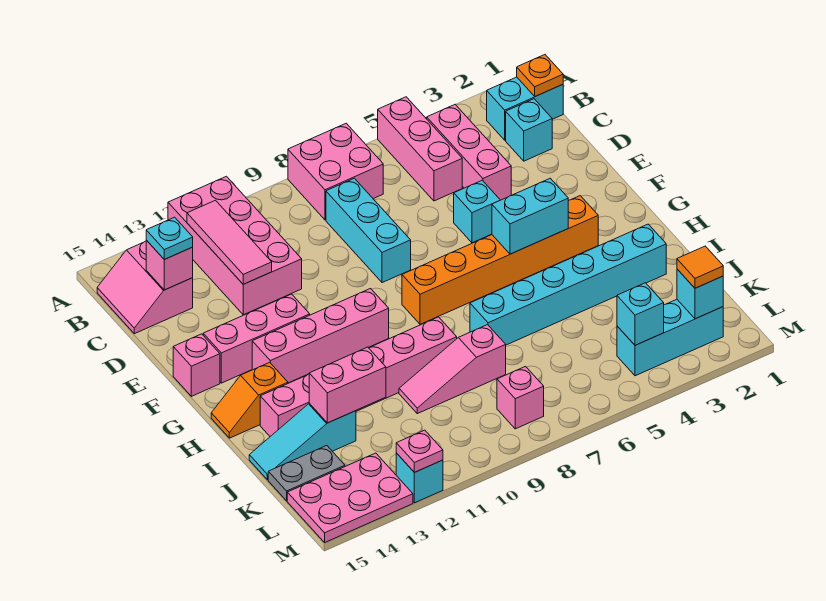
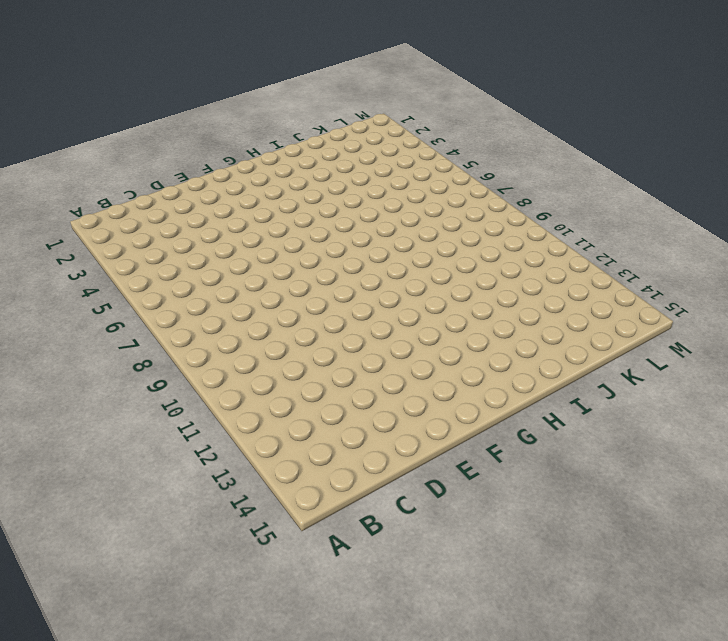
none -> pink brick A5:C5 level 1
none -> pink brick A7:B8 level 1
none -> pink brick A11:D12 level 1
none -> cyan brick B1:B2 level 1

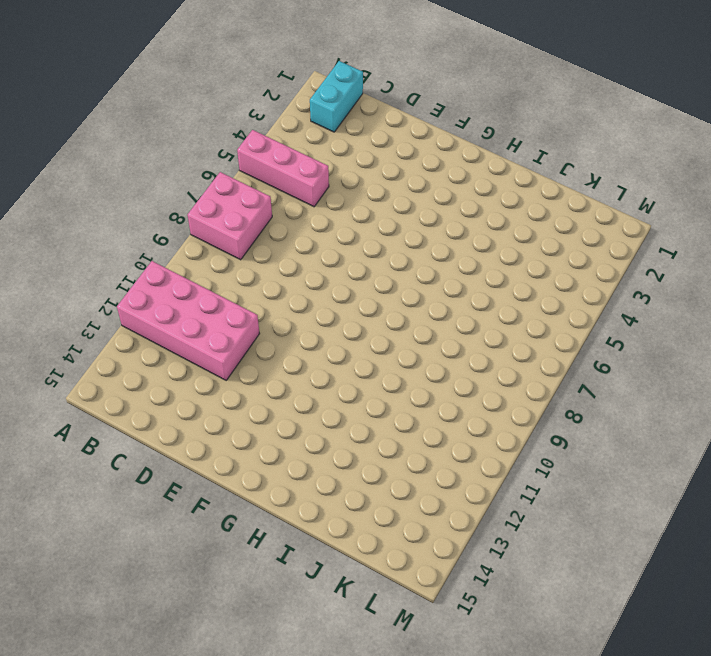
none -> pink brick B4:D4 level 1
none -> pink slope B14:C15 level 1 top 14
none -> cyan brick C2 level 1
none -> cyan brick C8:E8 level 1

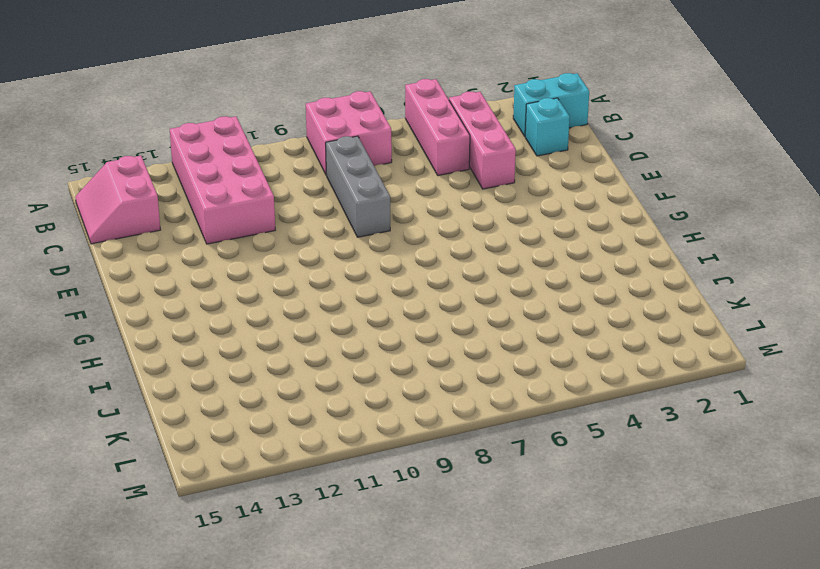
grey brick C8:E8 level 1 -> cyan brick C8:E8 level 1
none -> cyan brick E5 level 1
none -> pink brick F12:F14 level 1
none -> pink brick F15 level 1
none -> orange brick G3:G8 level 1

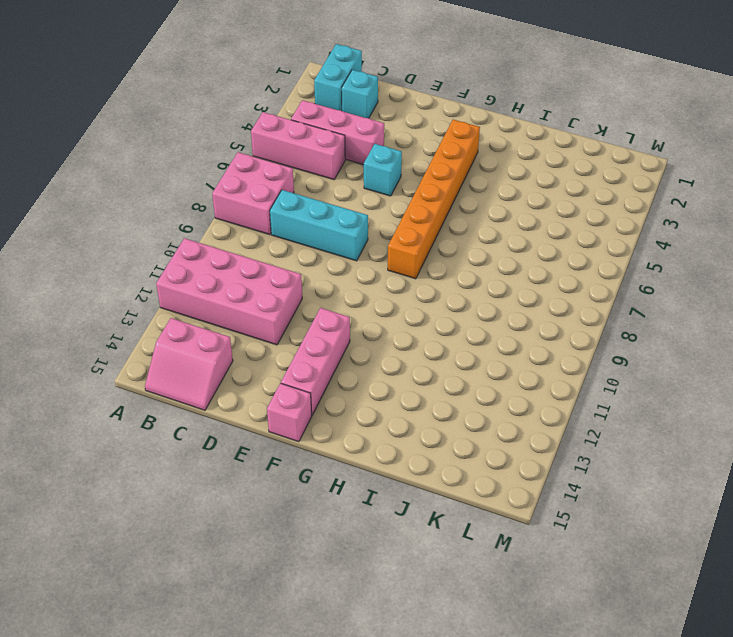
none -> pink brick G10:G13 level 1
none -> orange slope H14:H15 level 1 top 14
none -> cyan brick I2:I7 level 1
none -> pink brick I9:I14 level 1

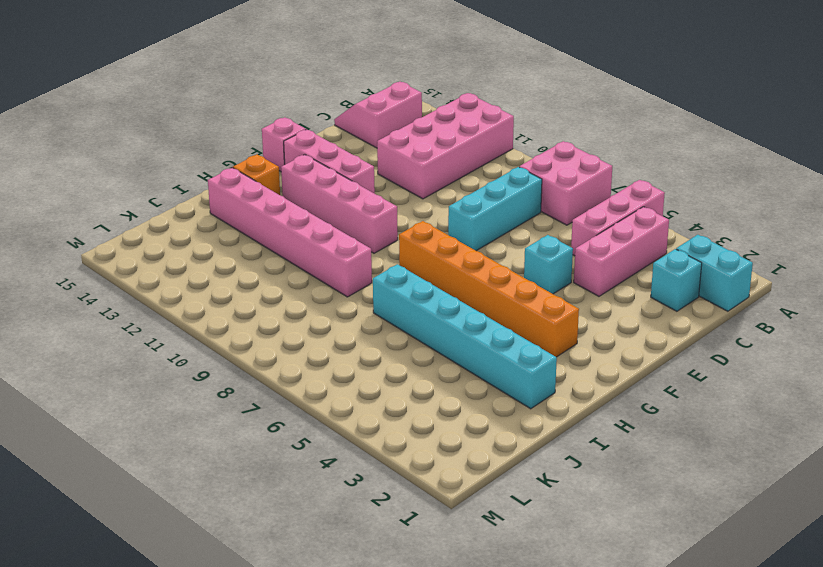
none -> pink slope J8:J10 level 1 top 8
none -> cyan slope J13:J15 level 1 top 13
none -> grey plate K14:K15 level 1
none -> cyan brick L2:L4 level 1

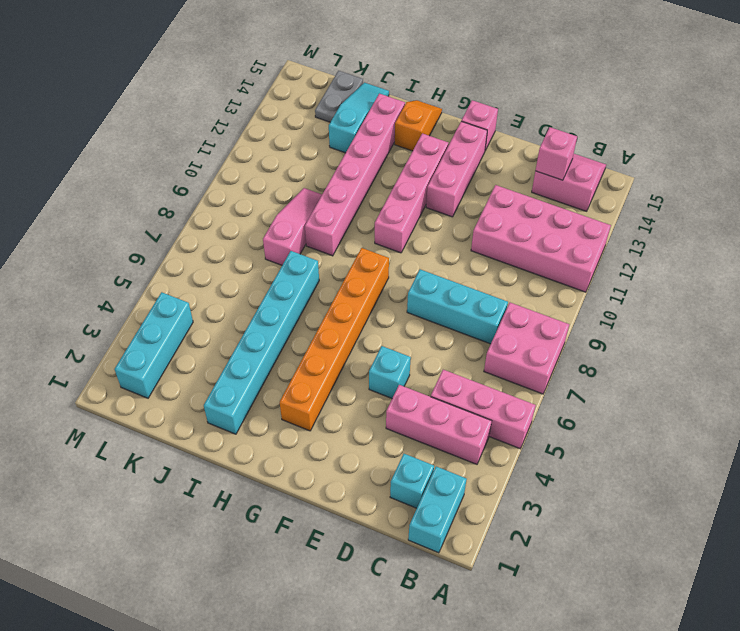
none -> pink brick L8 level 1
none -> pink plate L13:M15 level 1
none -> cyan brick M12 level 1
none -> orange plate B1 level 2

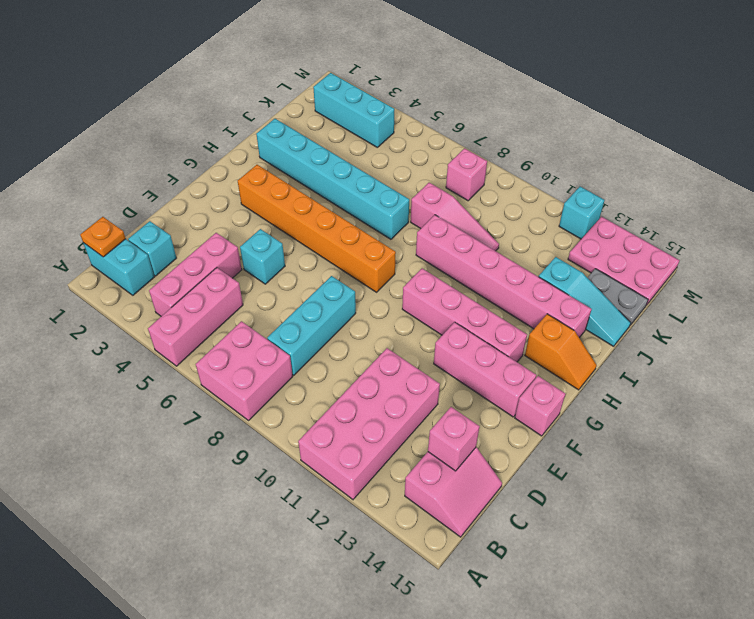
none -> pink tile B12:D12 level 2
none -> cyan brick G4:G5 level 2
none -> pink brick J12:J13 level 2
none -> cyan brick L2 level 2

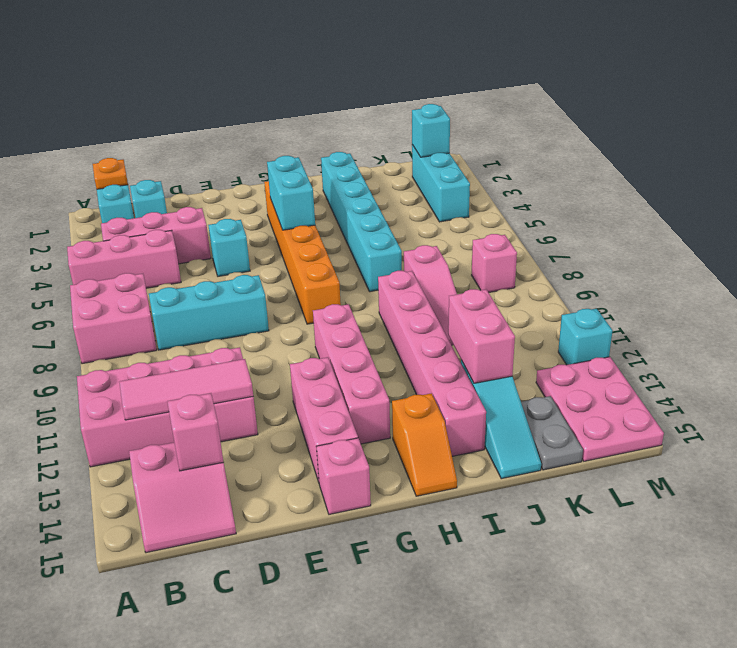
none -> cyan brick L4 level 2
none -> pink plate M12 level 2
none -> cyan plate C14 level 3
none -> orange tile L2 level 3

